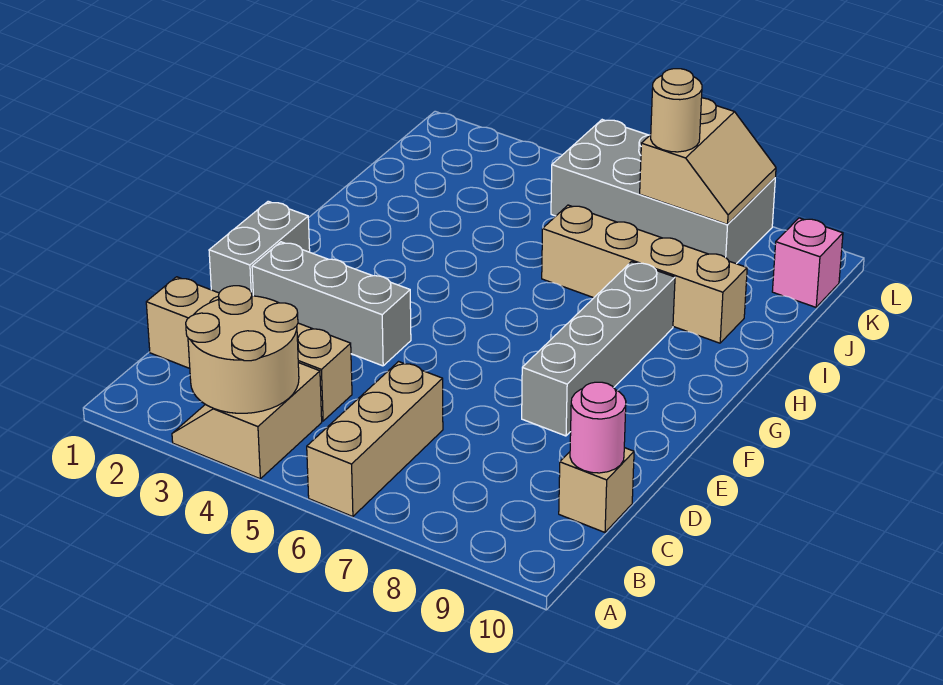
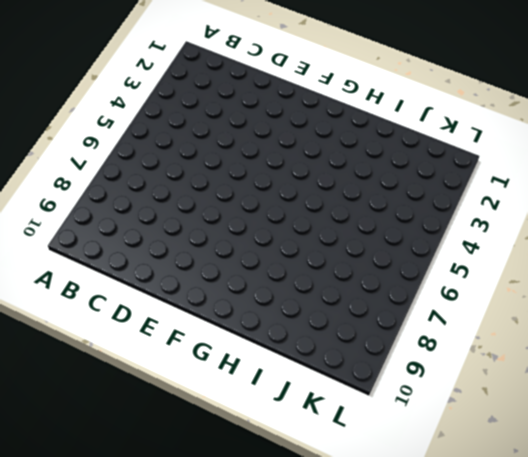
none -> tan slope A3:B4 level 1 top 4
none -> tan brick A6:C6 level 1
none -> tan brick C1:C4 level 1

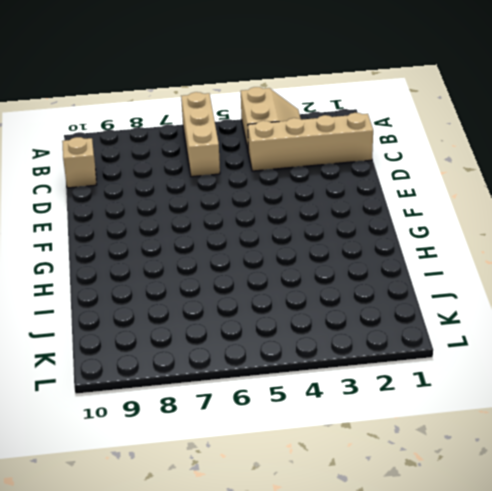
none -> grey brick E1:F1 level 1
none -> grey brick E2:E4 level 1
none -> grey brick E8:H8 level 1

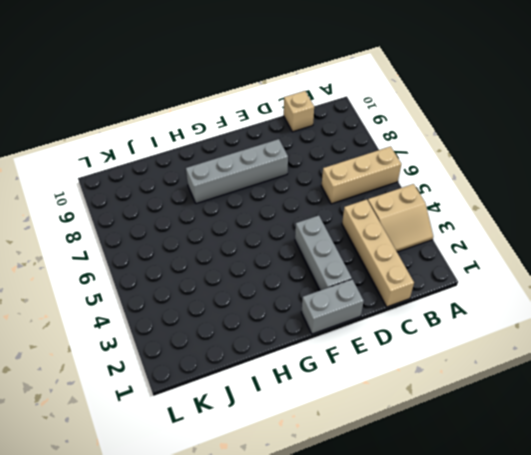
none -> tan brick I6:I9 level 1
none -> grey brick K5:L8 level 1
none -> pink brick K10 level 1

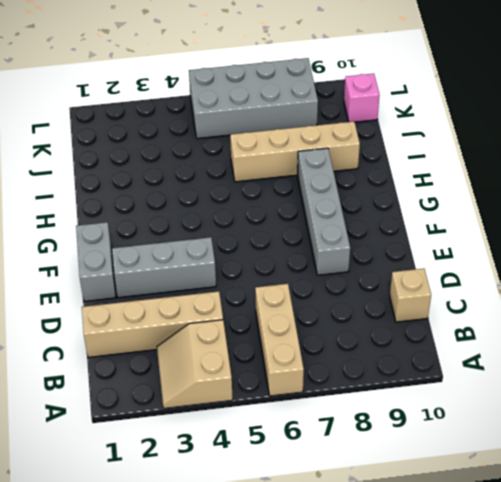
none -> tan round brick A3:B4 level 2
none -> pink round brick C10 level 2
none -> tan slope K7:L8 level 2 top 7

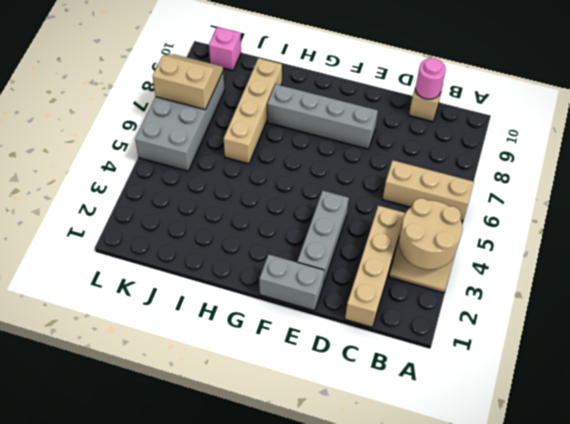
none -> tan round brick K7 level 3

